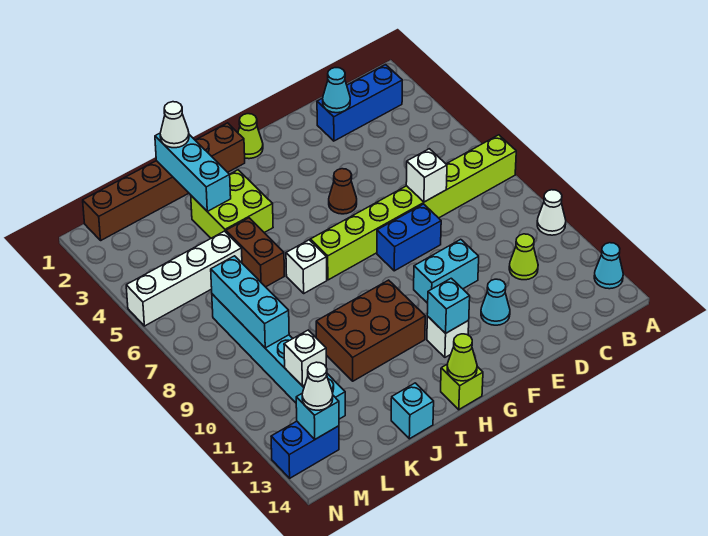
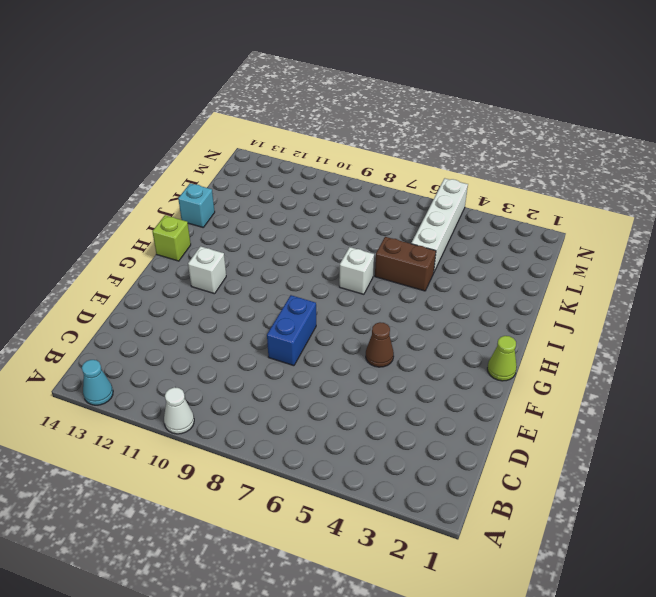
none -> lime brick A7:H7 level 1
none -> blue brick B2:D2 level 1
none -> lime cone C11 level 1
none -> cyan brick E10:F10 level 1

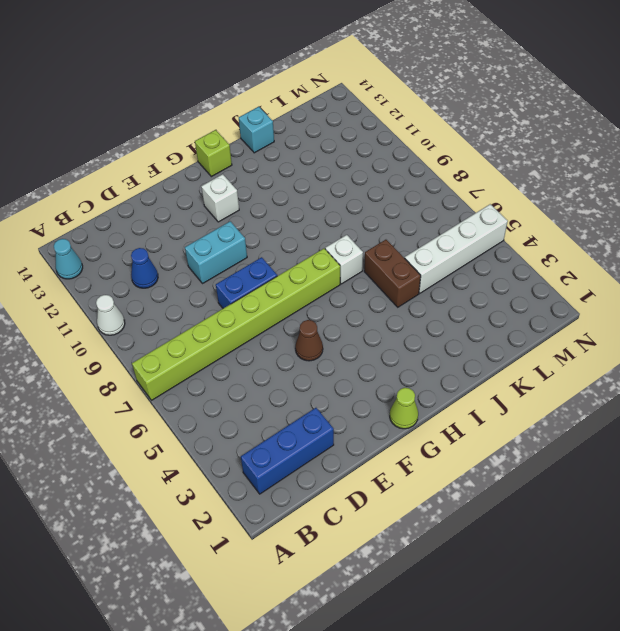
blue cone C11 level 1 -> lime cone C11 level 1
none -> cyan cone E12 level 1
none -> brown brick H1:M1 level 1
none -> brown brick H10:J11 level 1
none -> lime brick I3:J4 level 1

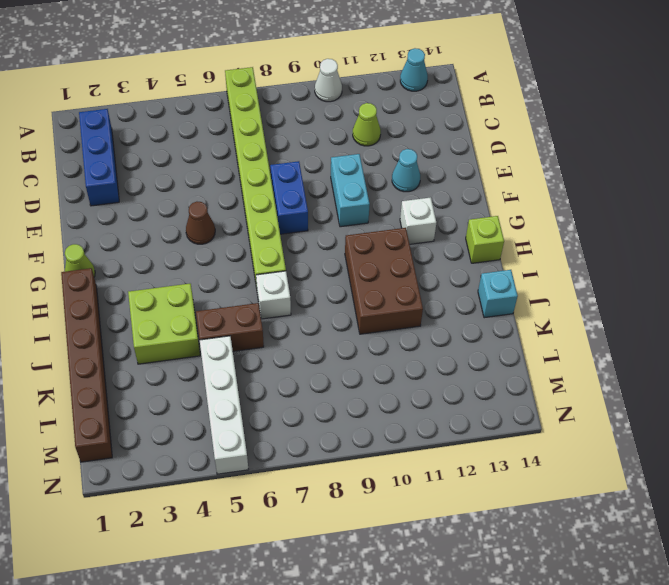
none -> cyan brick L7:L12 level 1
none -> blue brick M13:N13 level 1
none -> cyan cone D2 level 2
none -> white brick D7 level 2

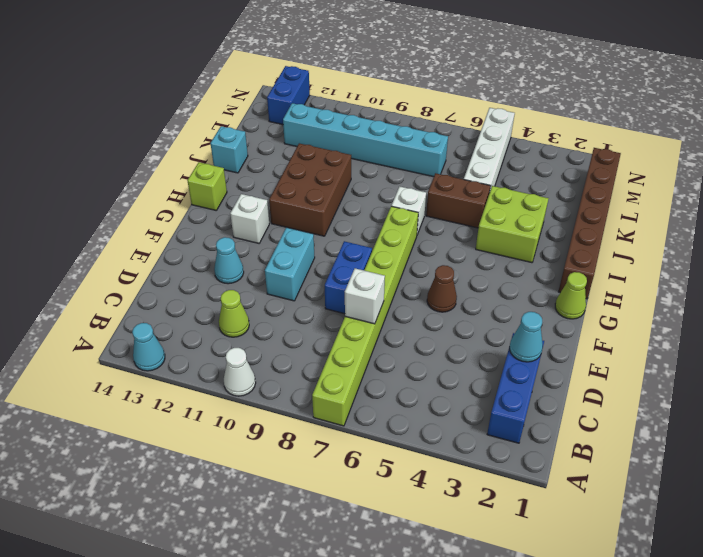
none -> cyan brick G12 level 2
none -> lime cone H14 level 2
none -> cyan brick J1:J3 level 2
none -> cyan brick L7:L9 level 2

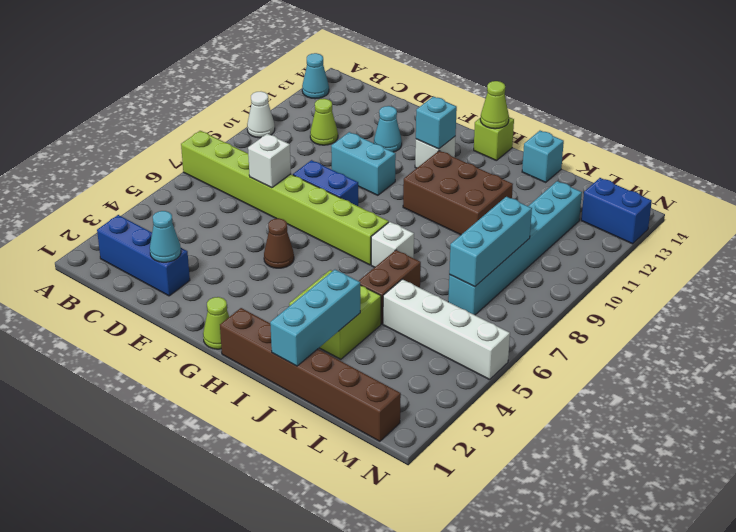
none -> white brick L11 level 2
none -> cyan brick M13 level 2
none -> white cone J1 level 3
none -> white cone M13 level 3

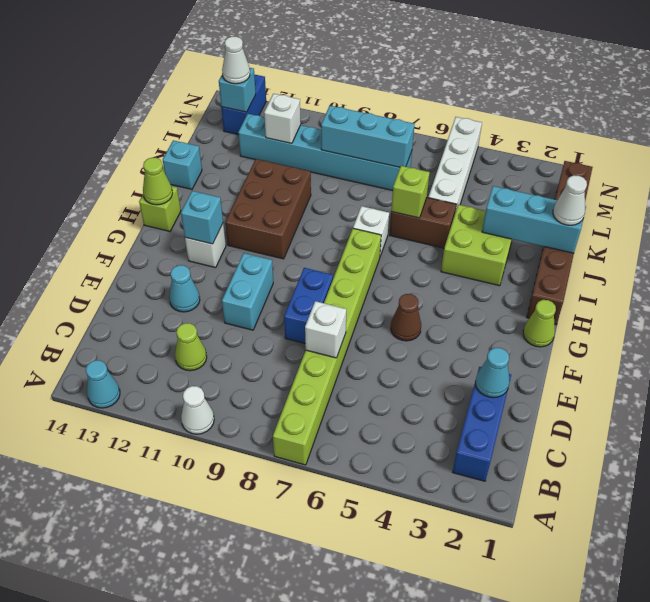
lime brick J6 level 2 -> none

